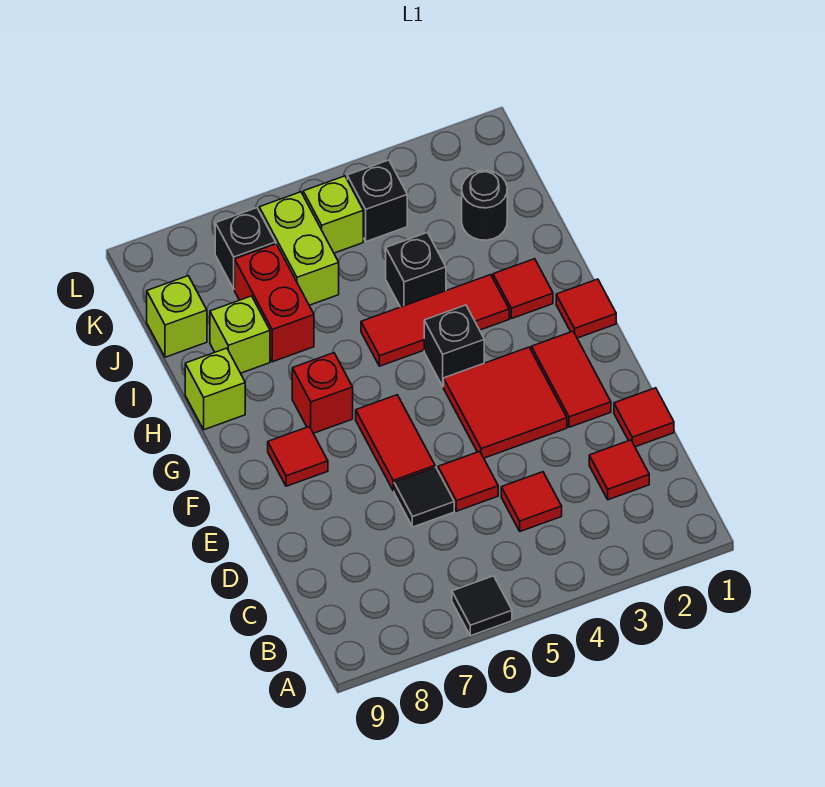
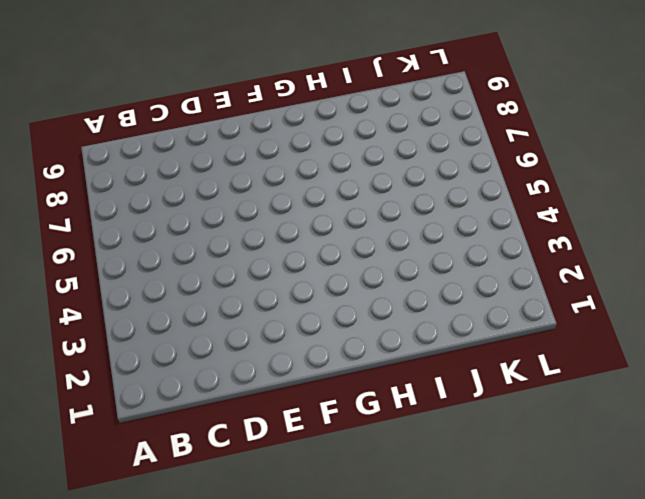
none -> black tile A6 level 1
none -> red tile C2 level 1
none -> red tile C4 level 1

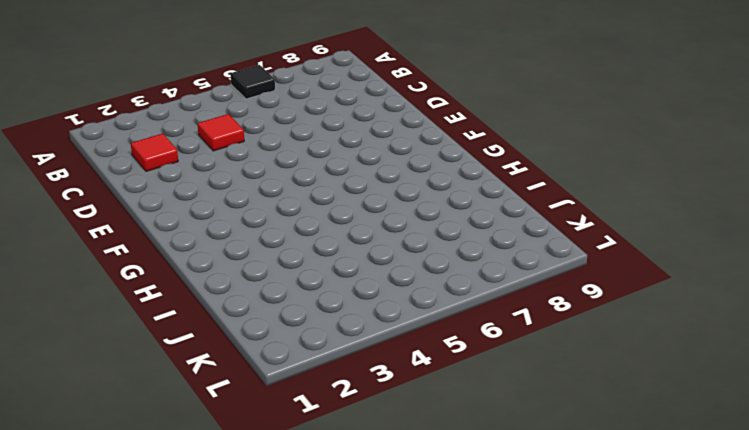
none -> red tile D1 level 1
none -> red tile D5 level 1
none -> black tile D6 level 1

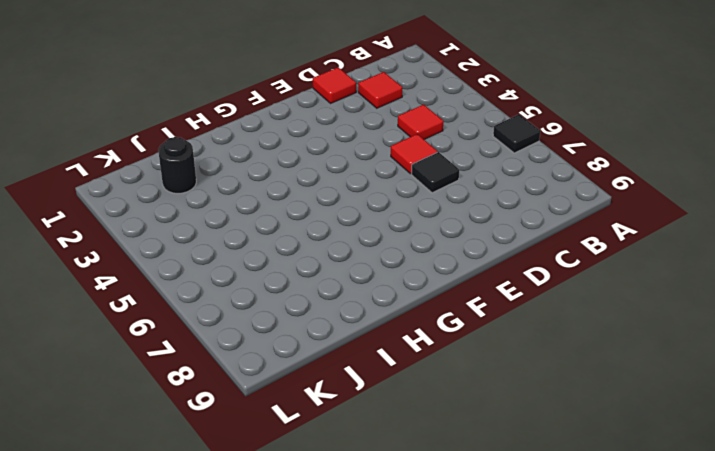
none -> red tile E2:F2 level 1
none -> red tile E3:F4 level 1
none -> red tile E6:F6 level 1

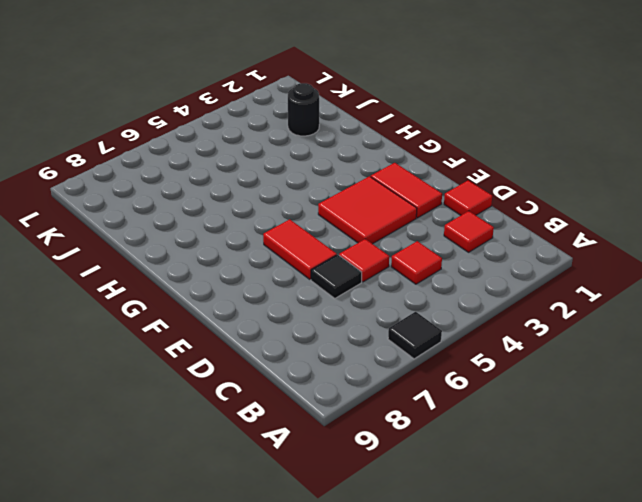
none -> red tile F8 level 1
none -> red tile G1 level 1
none -> black brick G4 level 1

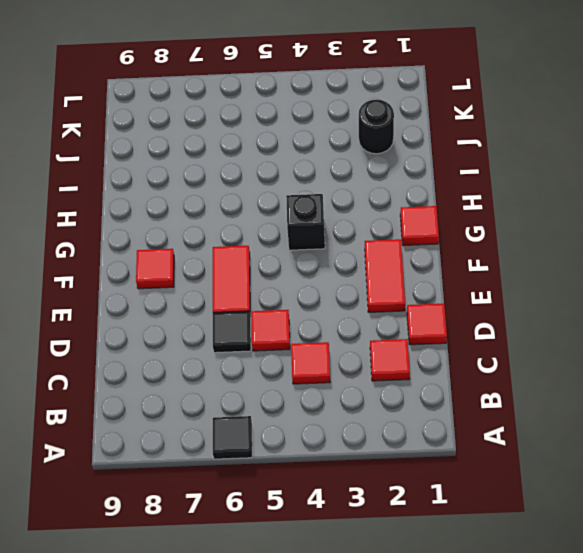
none -> red tile E3:F4 level 1
none -> red brick G7 level 1
none -> red tile H2 level 1

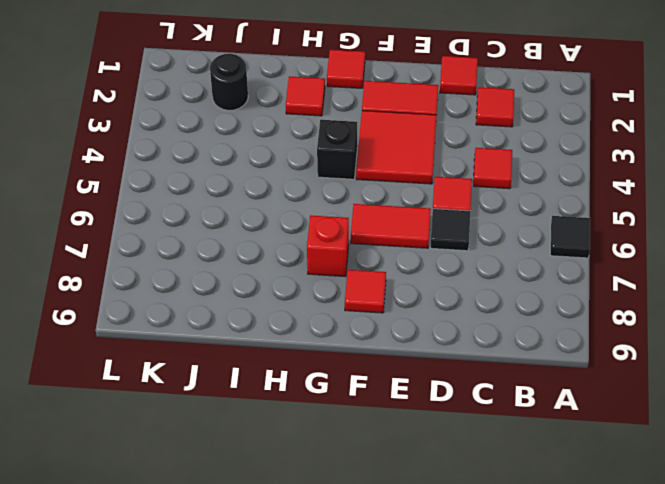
none -> red tile H3:H5 level 1
none -> lime brick H9 level 1
none -> black brick I4 level 1

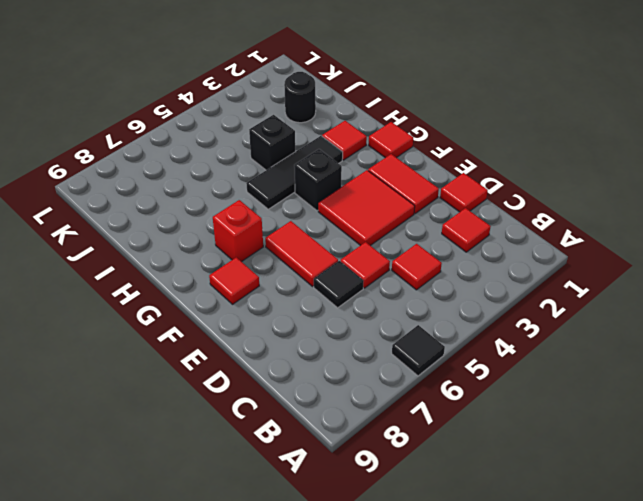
black tile H3:H5 level 1 -> red tile H3:H5 level 1
none -> lime brick H9 level 1
none -> red brick I7:J7 level 1
none -> lime brick I8 level 1

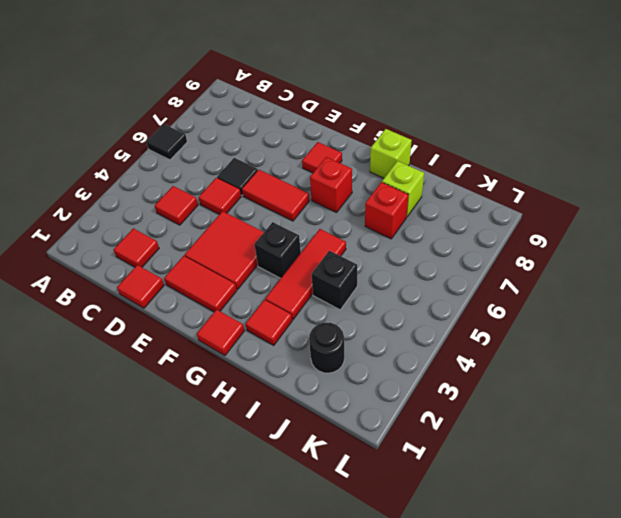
red brick I7 level 1 -> red brick I7:J7 level 1
none -> lime brick J6:K6 level 1
none -> lime brick J9 level 1
none -> black brick K4 level 1

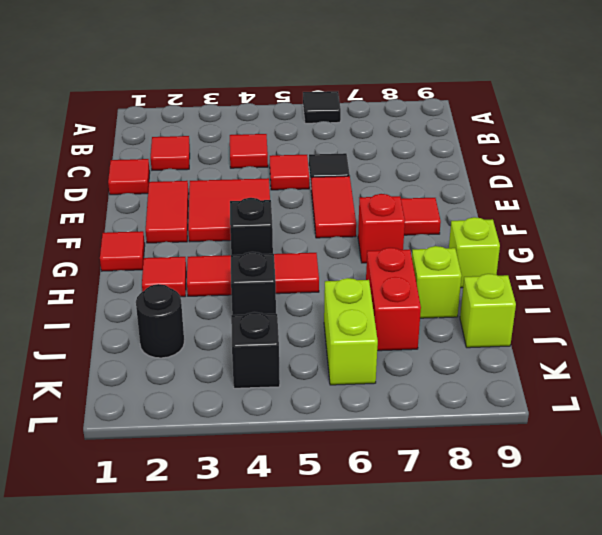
none -> lime brick K5 level 1
none -> black brick K7 level 1

